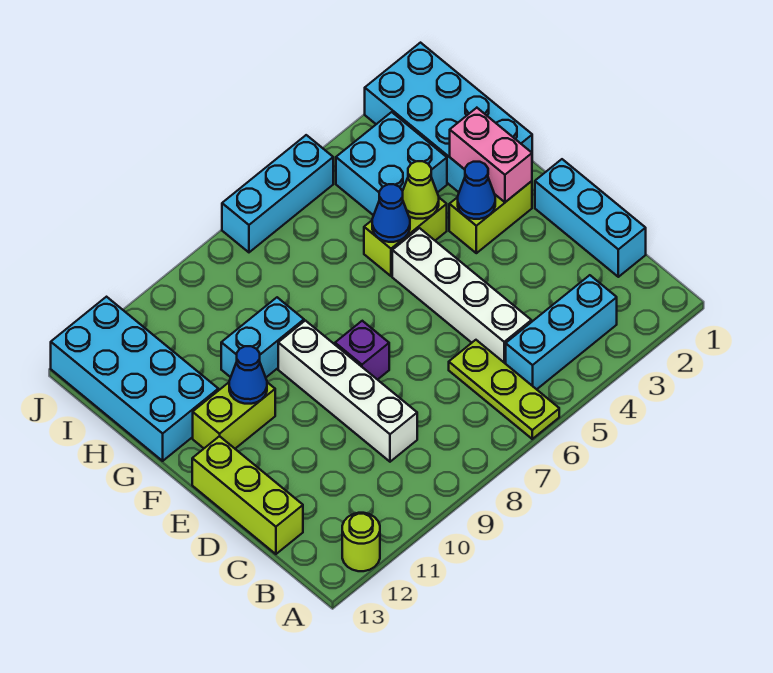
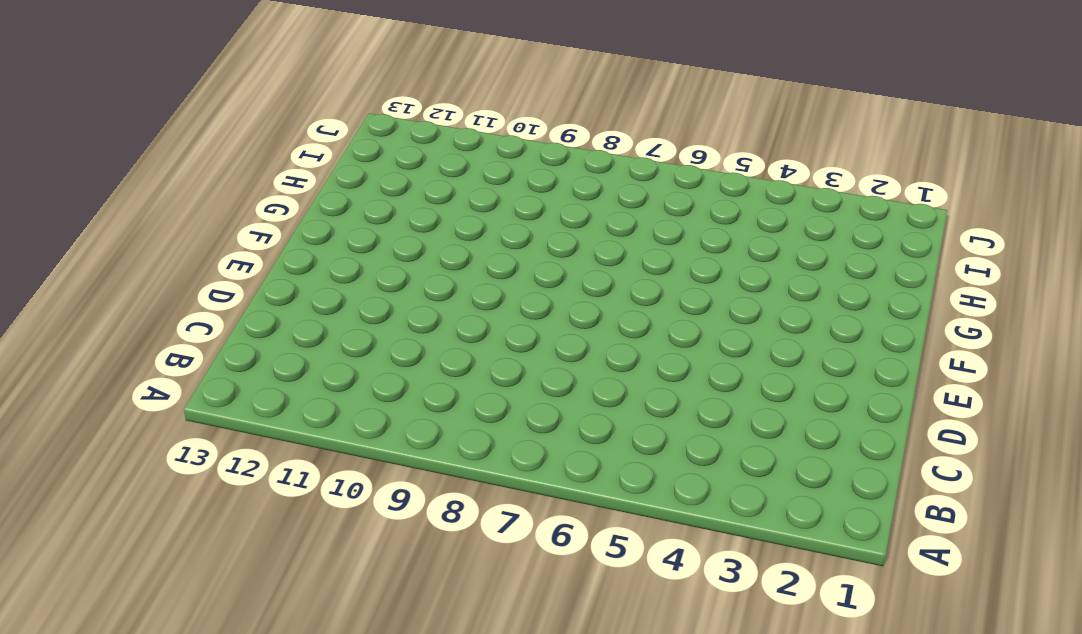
none -> lime plate A6:C6 level 1
none -> lime round brick A12 level 1
none -> cyan brick B3:B5 level 1

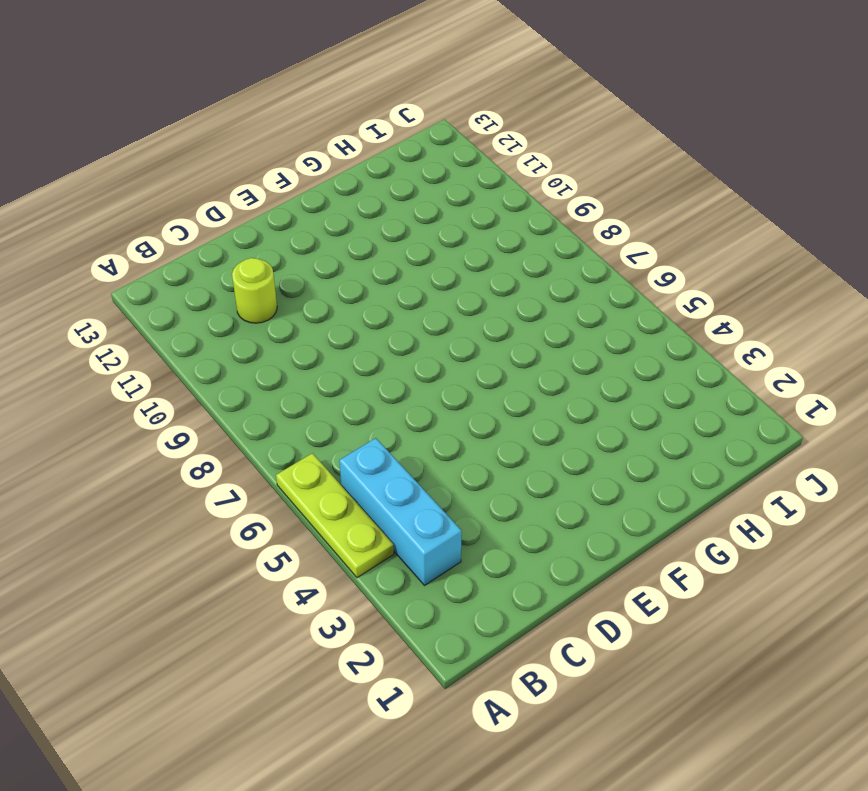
lime plate A4:A6 level 1 -> lime plate A6:C6 level 1
lime round brick C11 level 1 -> lime round brick A12 level 1
none -> cyan brick C1:E1 level 1
none -> white brick C5:F5 level 1
none -> white brick C9:F9 level 1

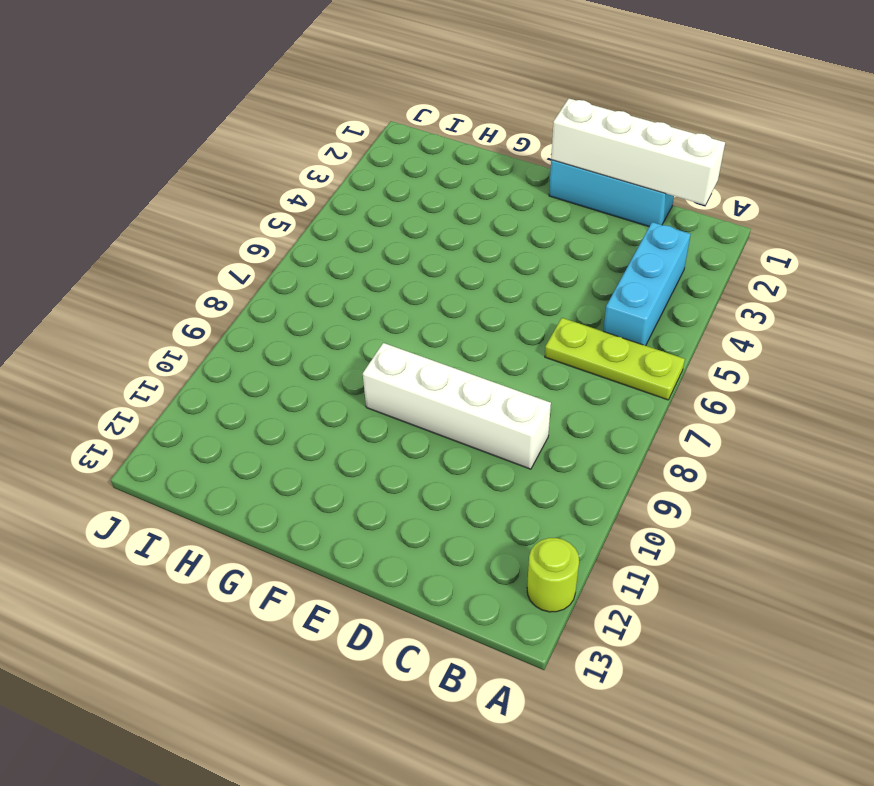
white brick B1:E1 level 2 -> white brick C5:F5 level 1
none -> lime brick C13:E13 level 1
none -> purple brick E8 level 1
none -> lime brick F2:F3 level 1

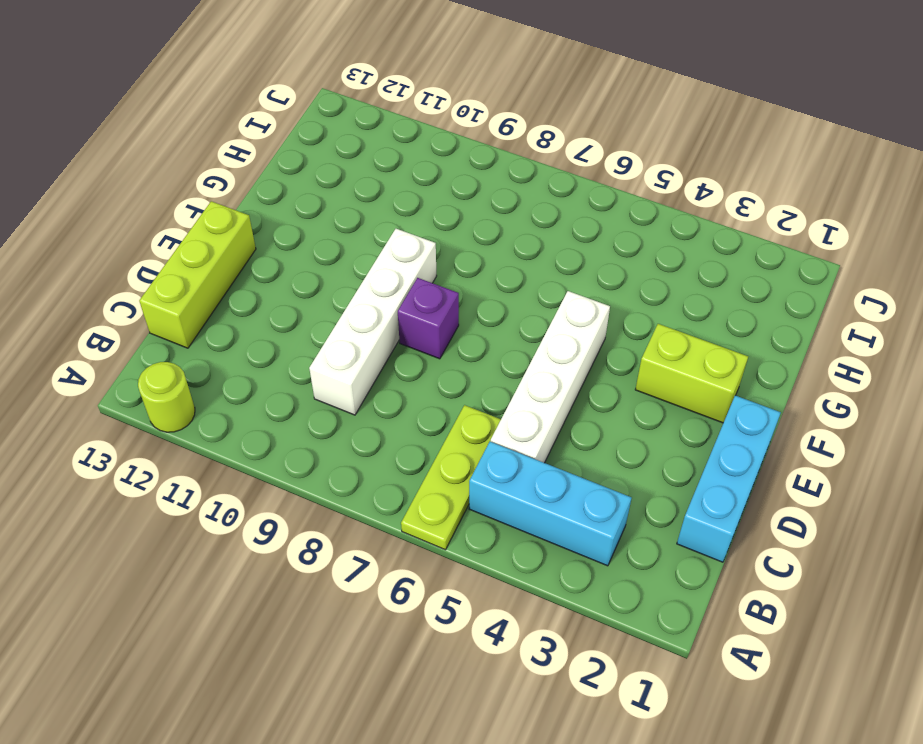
none -> lime brick F11:F12 level 1
none -> cyan brick G1:J2 level 1
none -> lime brick G4:G5 level 1

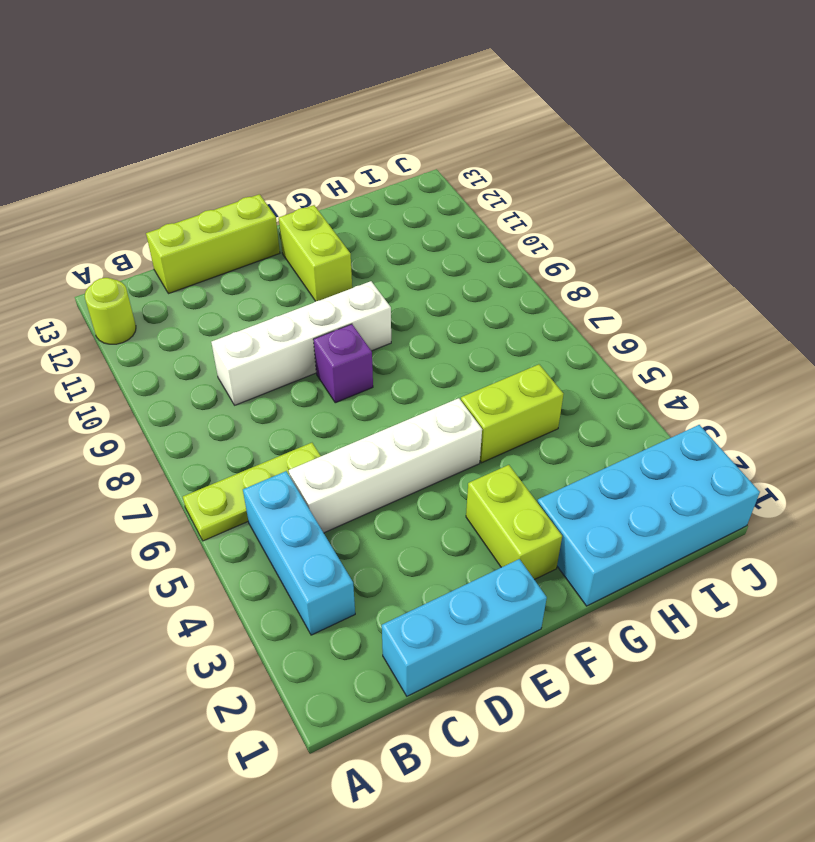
lime brick G5:H5 level 1 -> lime brick G4:G5 level 1
none -> cyan brick G9:G10 level 1
none -> cyan brick G12:J13 level 1
none -> cyan brick H3:I4 level 1

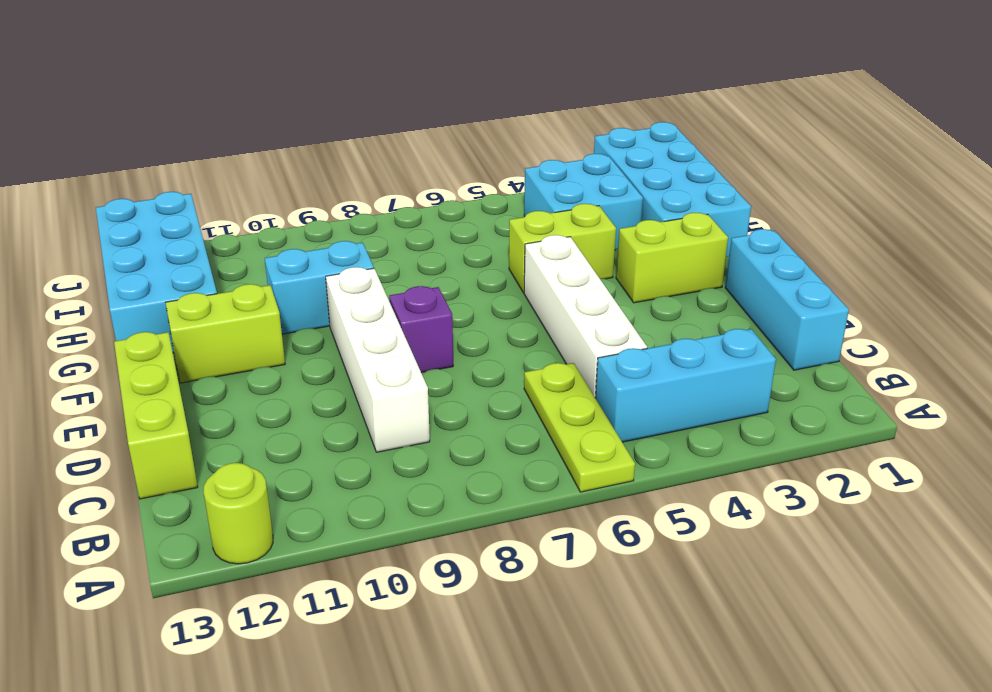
none -> cyan brick J5:J7 level 1
none -> pink brick F2:G2 level 2
none -> blue cone F3 level 2

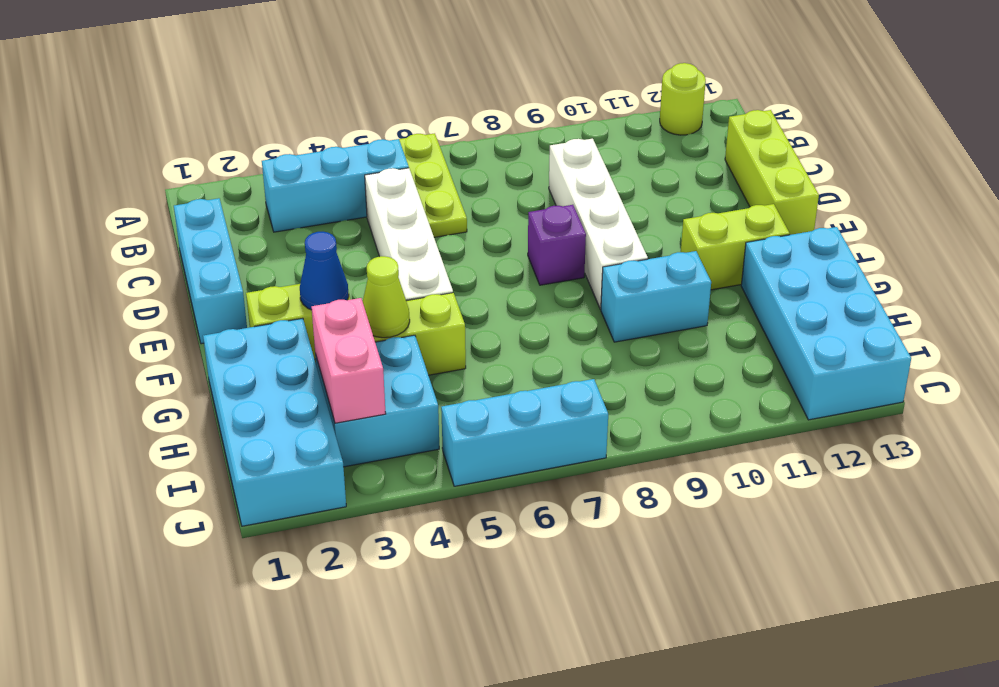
pink brick H3:I3 level 2 -> pink brick F2:G2 level 2
none -> blue cone F11 level 2
none -> blue cone G5 level 2

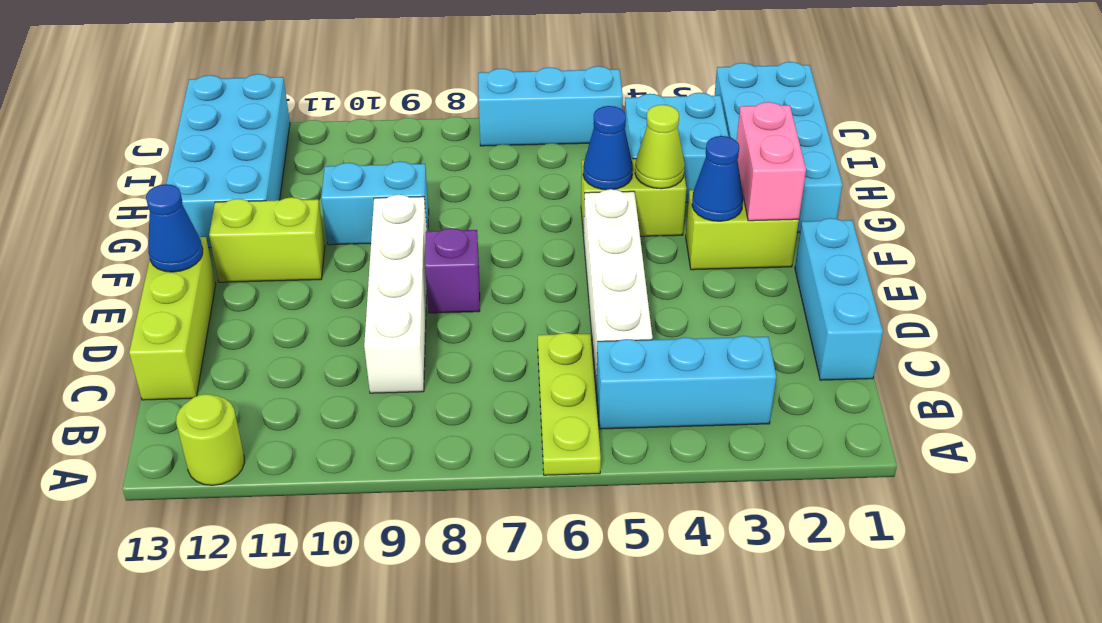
blue cone E13 level 2 -> blue cone F11 level 2

